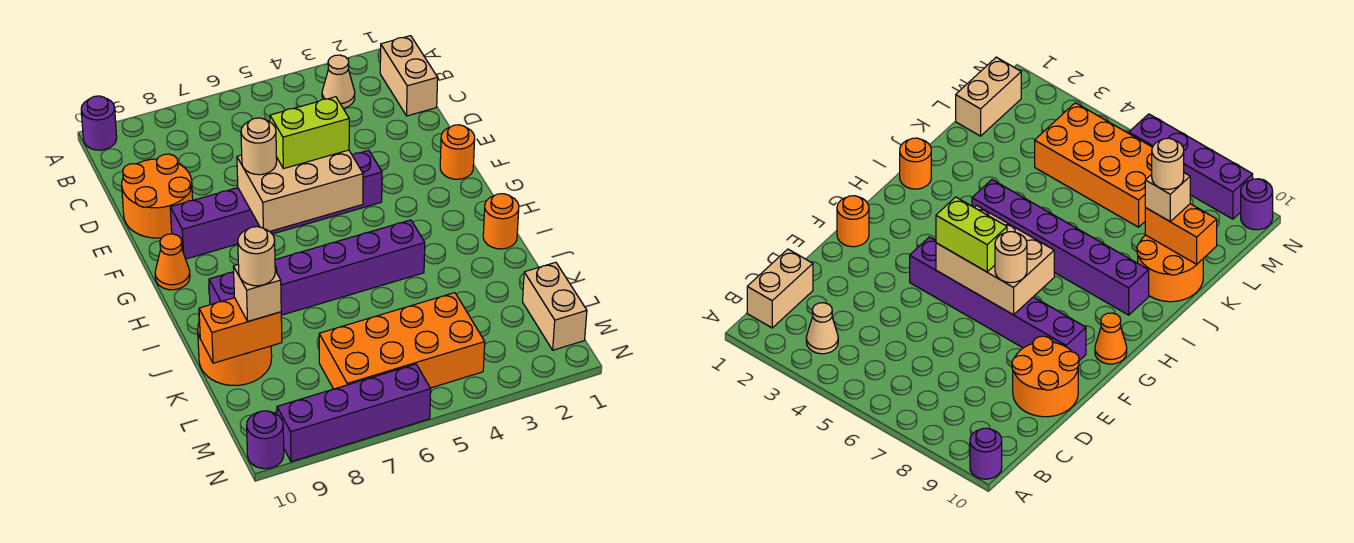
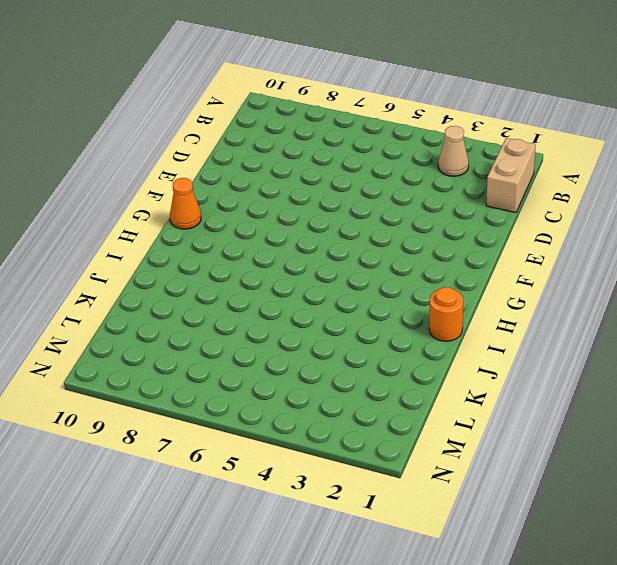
none -> purple round brick A10 level 1
none -> orange round brick D9:E10 level 1
none -> orange round brick F1 level 1

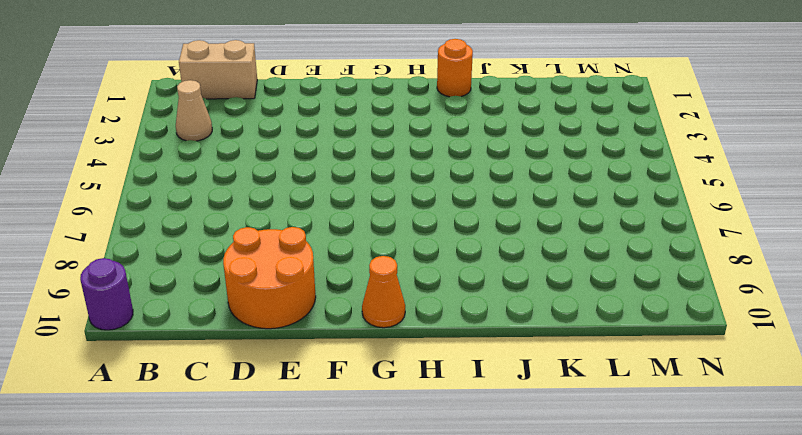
none -> orange round brick F1 level 1
none -> purple brick F4:F9 level 1
none -> purple brick I4:I9 level 1

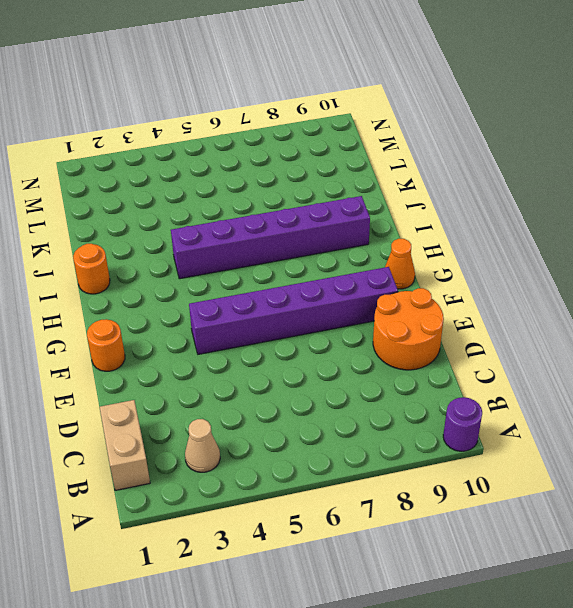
none -> orange round brick J9:K10 level 1
none -> tan brick L1:M1 level 1
none -> orange brick L4:M7 level 1

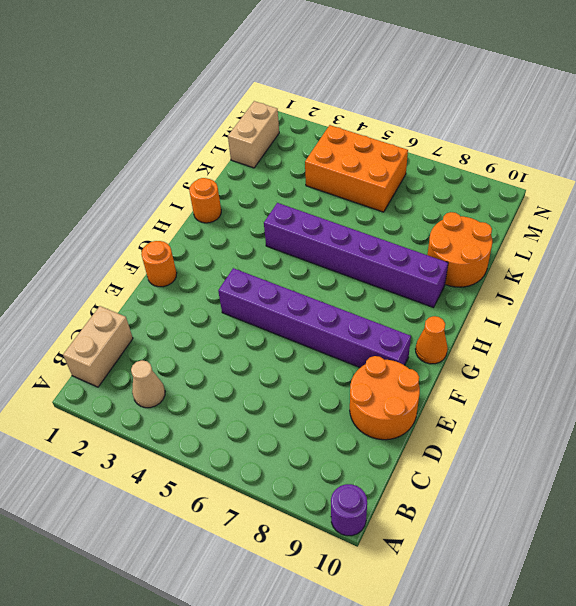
orange brick L4:M6 level 1 -> orange brick L4:M7 level 1
none -> purple brick N6:N9 level 1
none -> purple round brick N10 level 1
none -> tan brick F5:G7 level 2

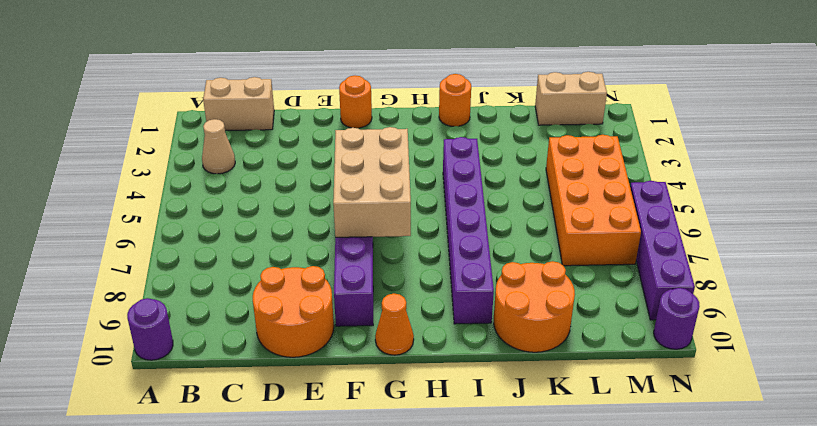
none -> orange brick K9:K10 level 2
none -> lime brick F5:F6 level 3
none -> tan round brick F7 level 3

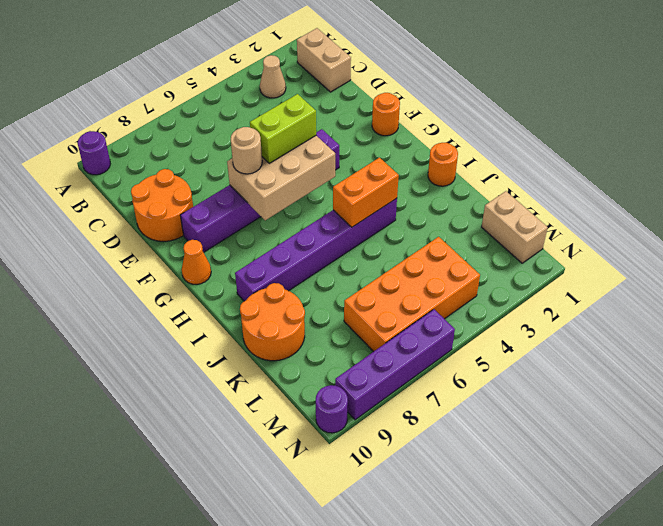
orange brick I4:I5 level 2 -> orange brick K9:K10 level 2
none -> tan brick K9 level 3
none -> tan round brick K9 level 4

